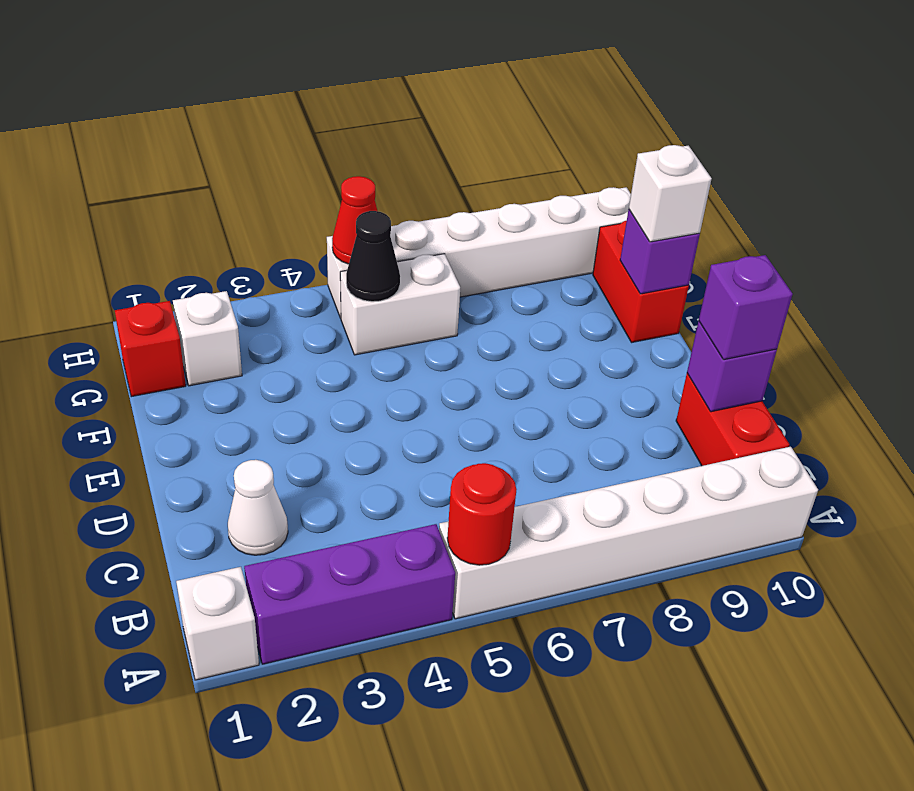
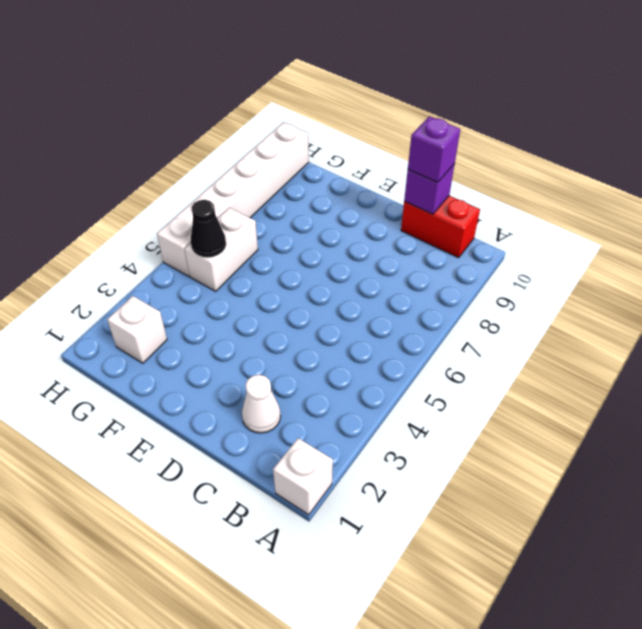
none -> purple brick A2:A4 level 1
none -> white brick A5:A10 level 1
none -> red brick F10:G10 level 1

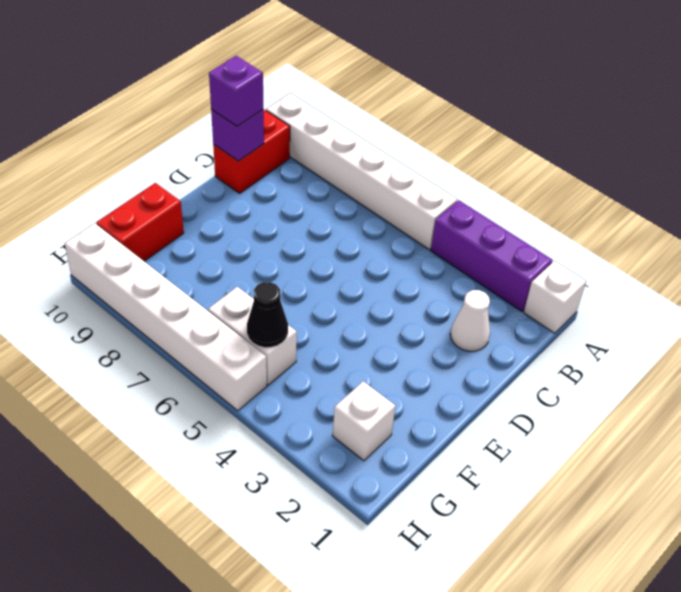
none -> red brick G1 level 1
none -> red round brick A5 level 2
none -> purple brick F10 level 2

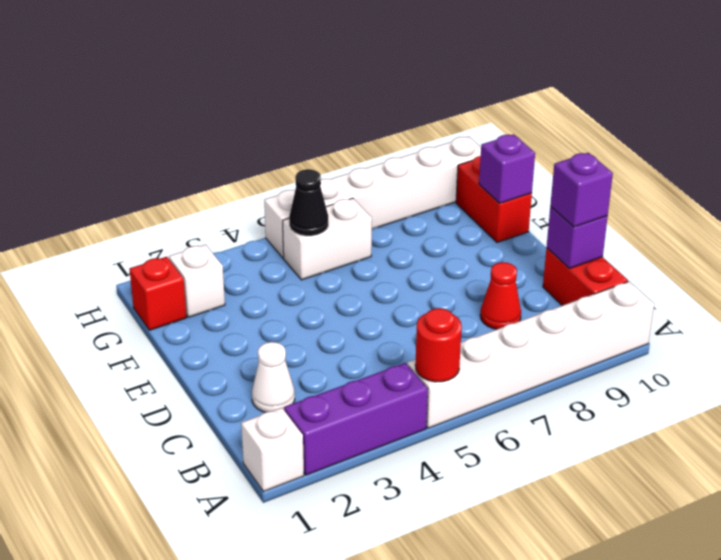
red cone C8 level 1 -> red cone H5 level 2
none -> white brick F10 level 3

